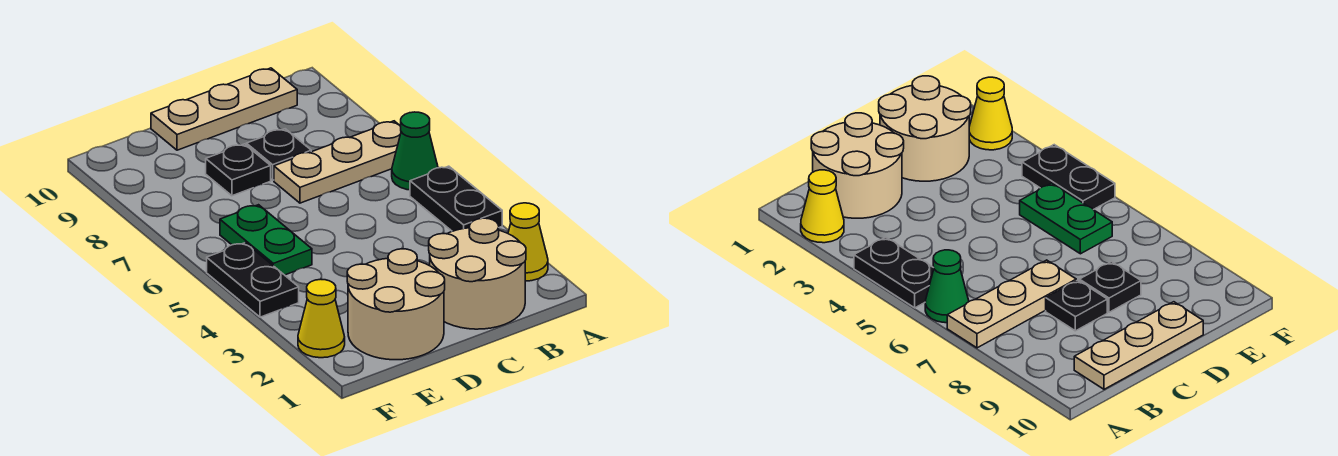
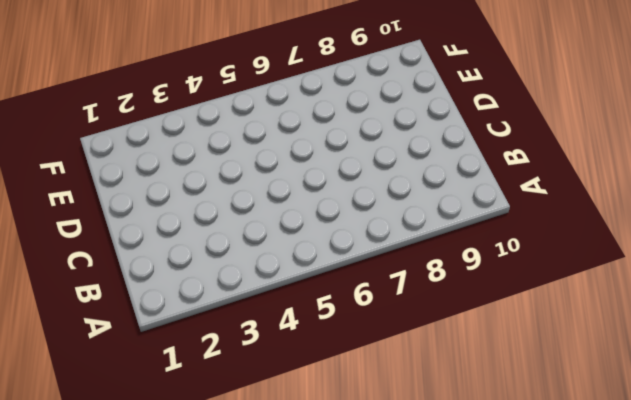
none -> yellow cone A2 level 1
none -> black plate A4:A5 level 1
none -> green cone A6 level 1

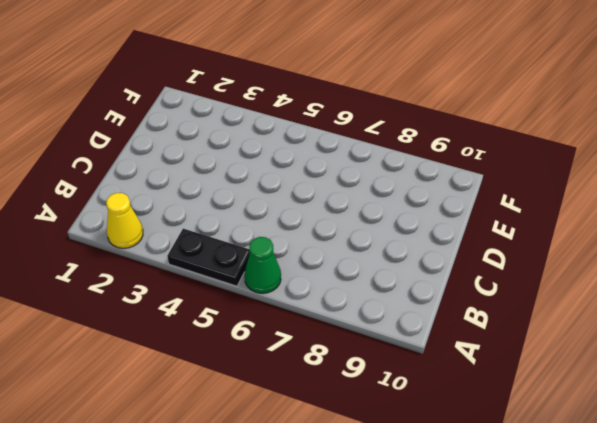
none -> tan plate A7:C7 level 1
none -> tan round brick B1:C2 level 1
none -> tan plate B10:D10 level 1

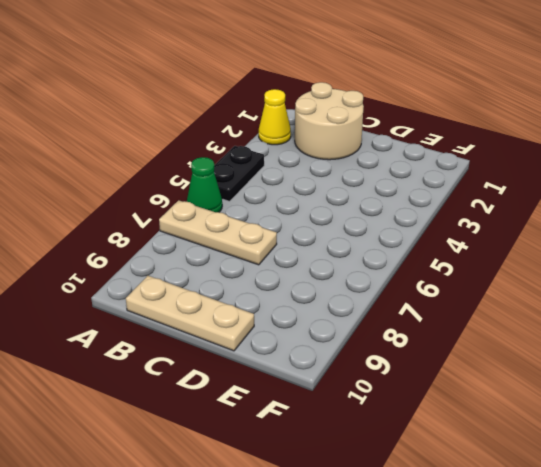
none -> black plate C8 level 1
none -> tan round brick D1:E2 level 1
none -> black plate D8 level 1

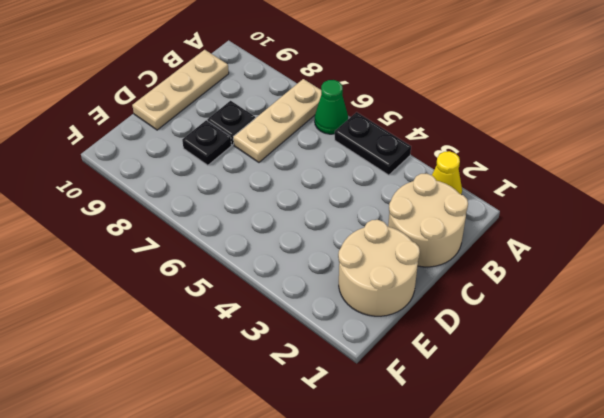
none -> green plate E5:E6 level 1
none -> yellow cone F2 level 1
none -> black plate F4:F5 level 1

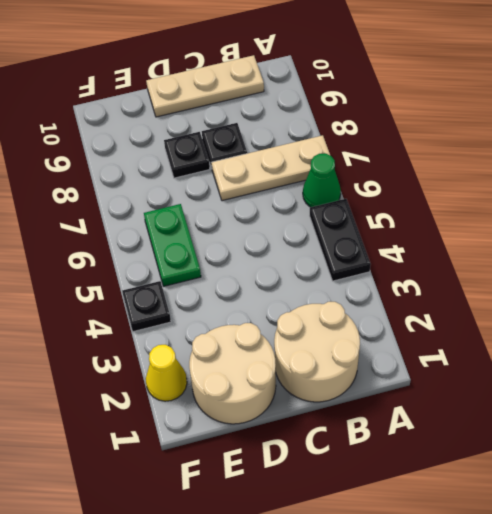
black plate F4 level 1 -> black plate F4:F5 level 1
none -> yellow cone A2 level 1

